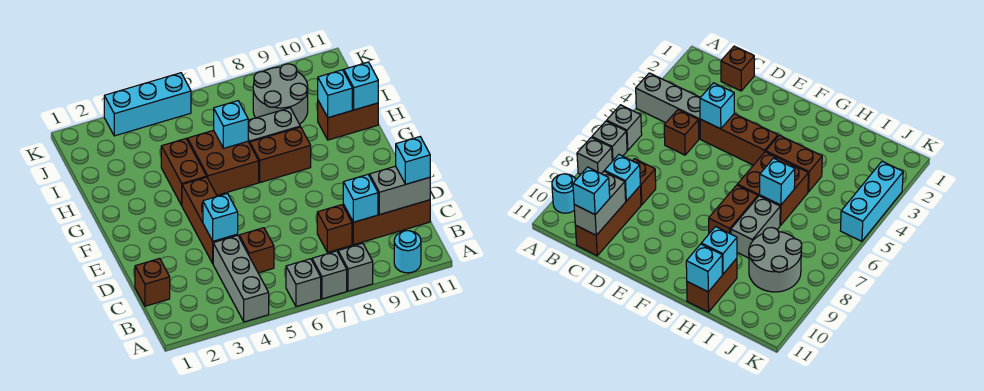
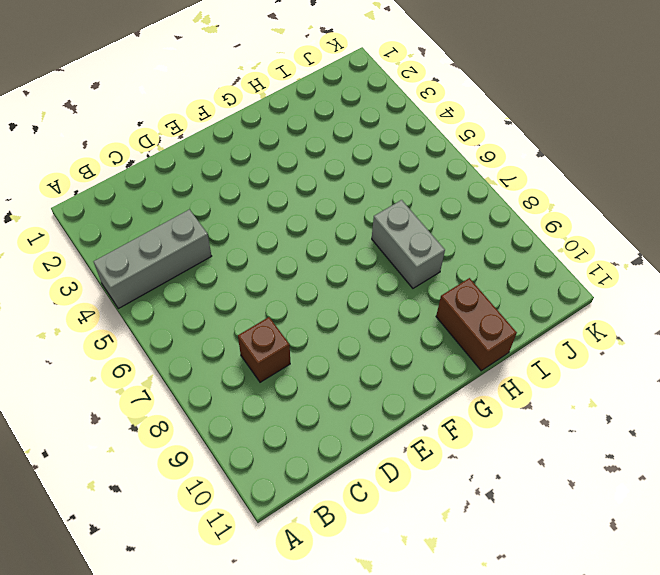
none -> grey brick A6 level 1
none -> grey brick A7 level 1
none -> grey brick A8 level 1

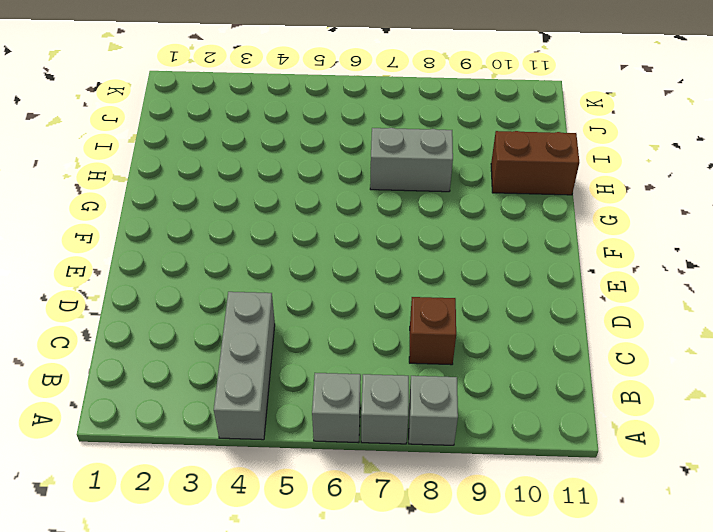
none -> cyan round brick A10 level 1
none -> brown brick C1 level 1
none -> brown brick C5 level 1

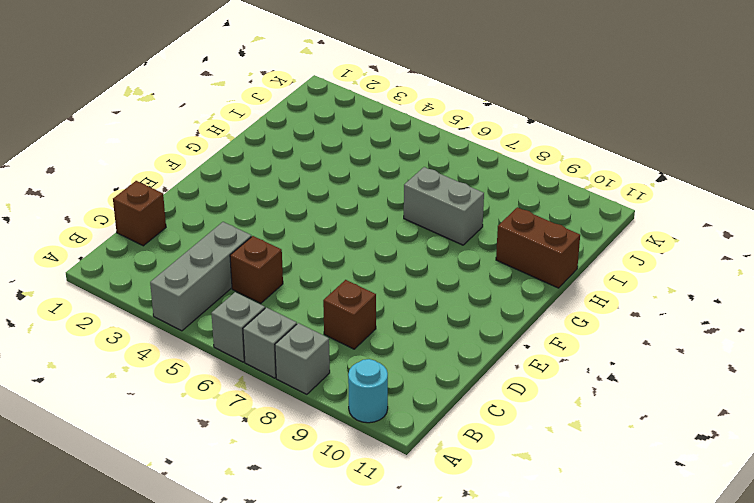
none -> brown brick C9:C11 level 1
none -> brown brick D4:F4 level 1
none -> brown brick G4:H4 level 1

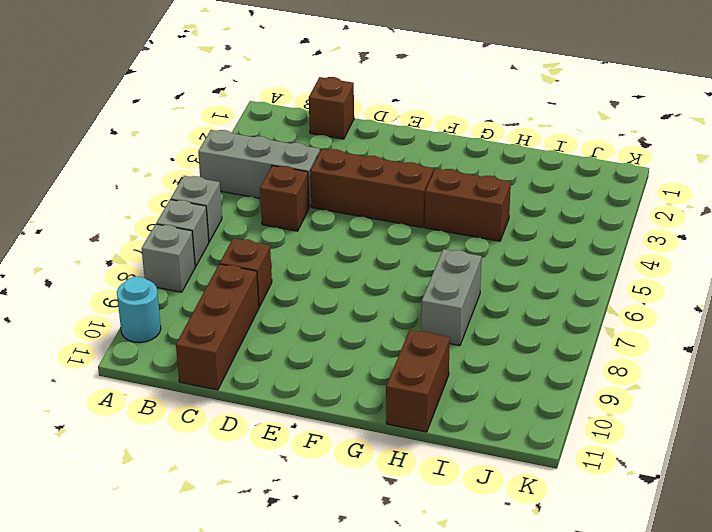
none -> brown brick G5:H6 level 1
none -> brown brick G7:G8 level 1
none -> grey round brick I8:J9 level 1

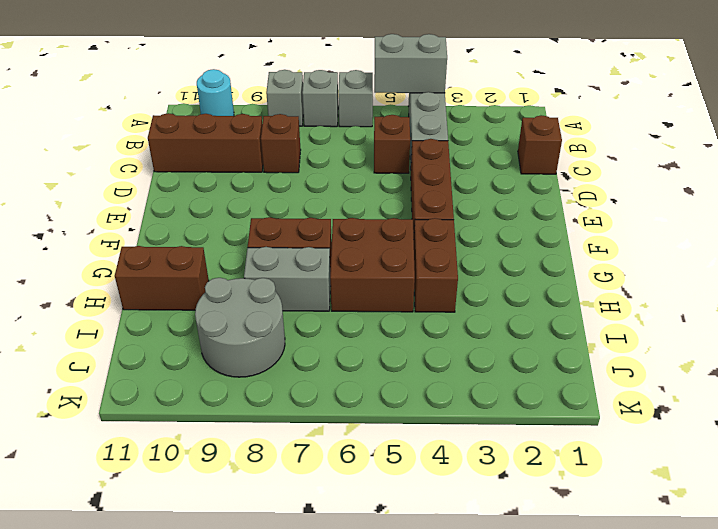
grey brick A4:A5 level 2 -> grey brick C10:C11 level 2
none -> cyan brick K3:K5 level 1
none -> cyan brick C9 level 2
none -> cyan brick D4 level 2

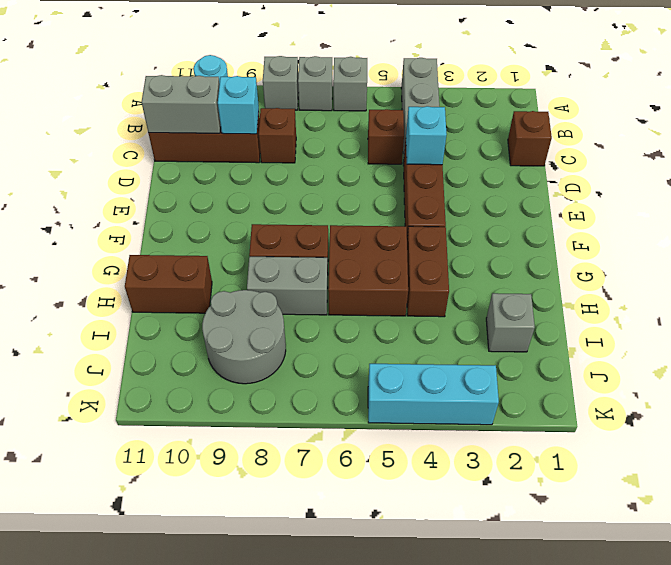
grey brick I2 level 1 -> none
none -> cyan brick H6 level 2
none -> cyan brick H10 level 2
none -> cyan brick H11 level 2

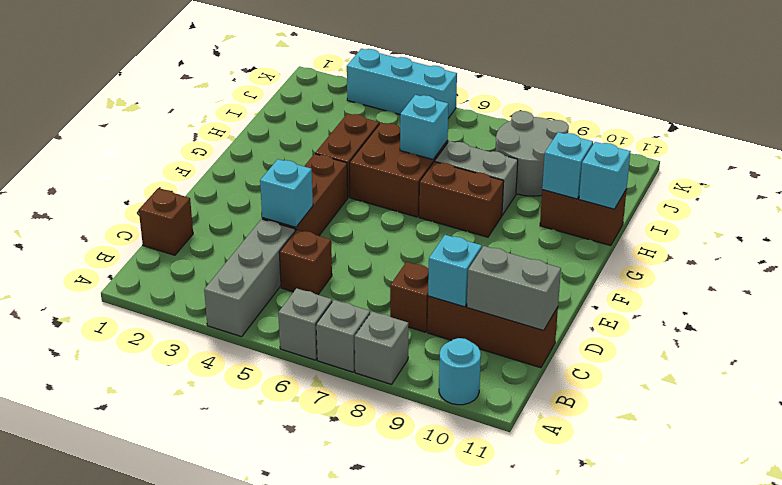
none -> cyan brick C11 level 3

